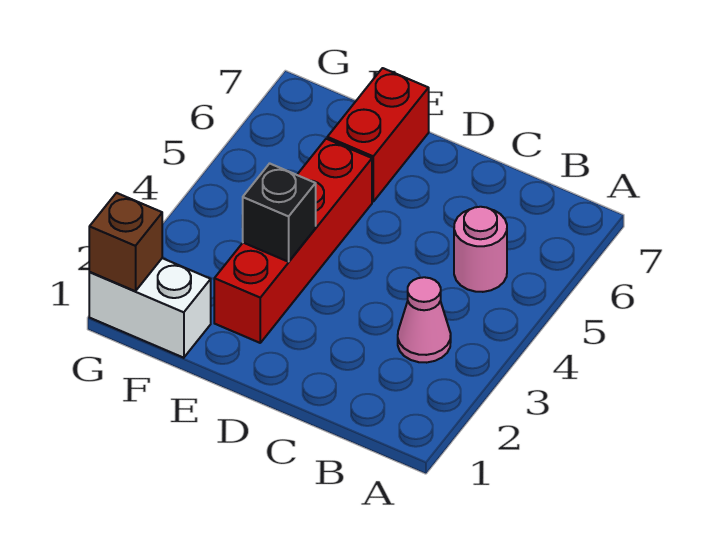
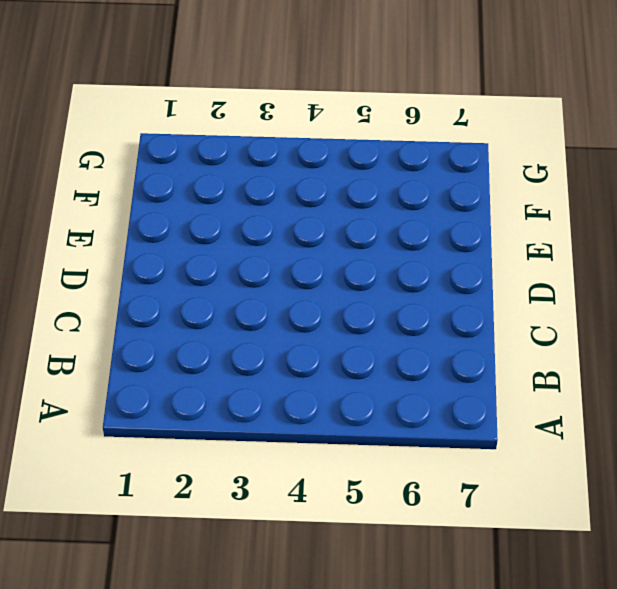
none -> pink cone B3 level 1
none -> pink round brick B5 level 1

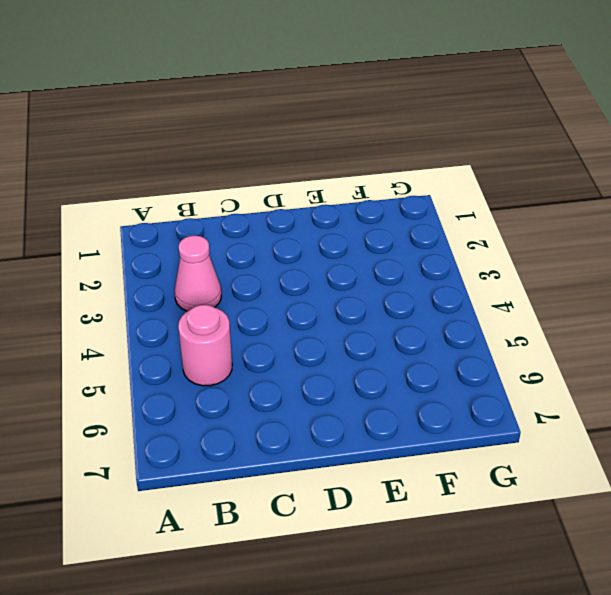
none -> red brick E2:E5 level 1
none -> red brick E6:E7 level 1

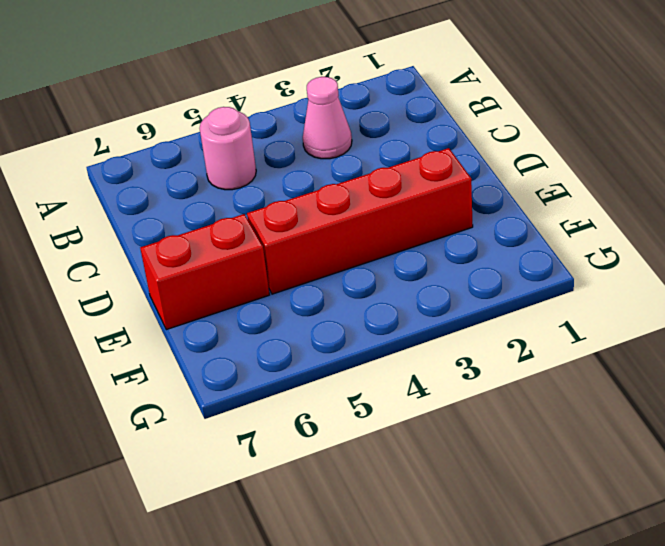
none -> white brick F1:G1 level 1
none -> black brick E3 level 2

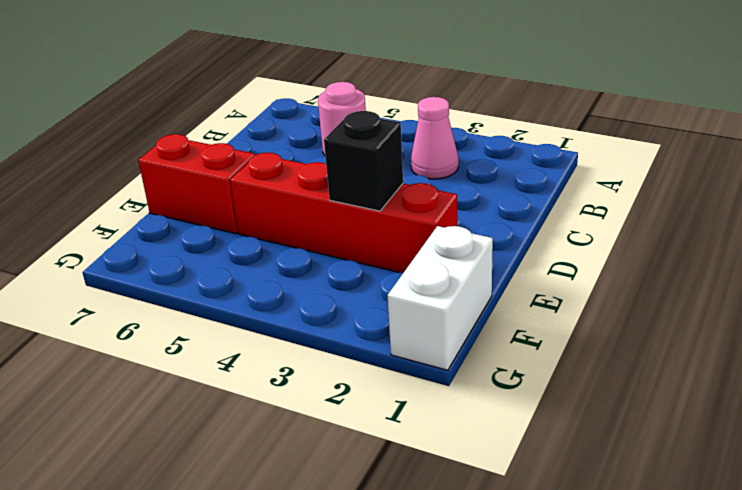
none -> brown brick G1 level 2

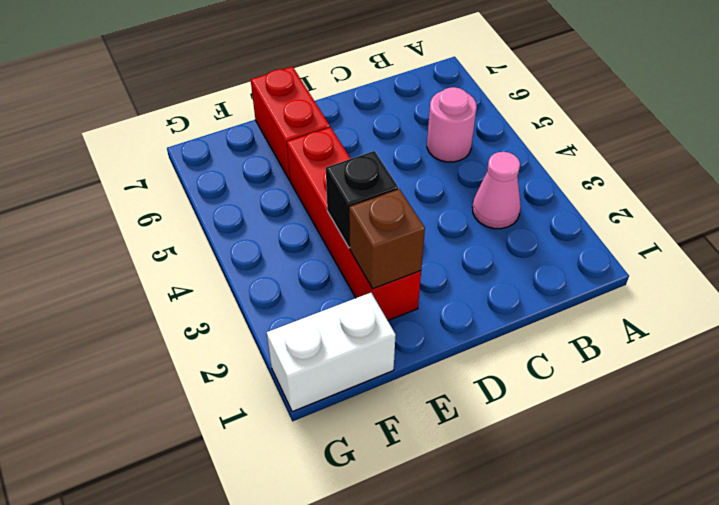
brown brick E2 level 2 -> brown brick G1 level 2

